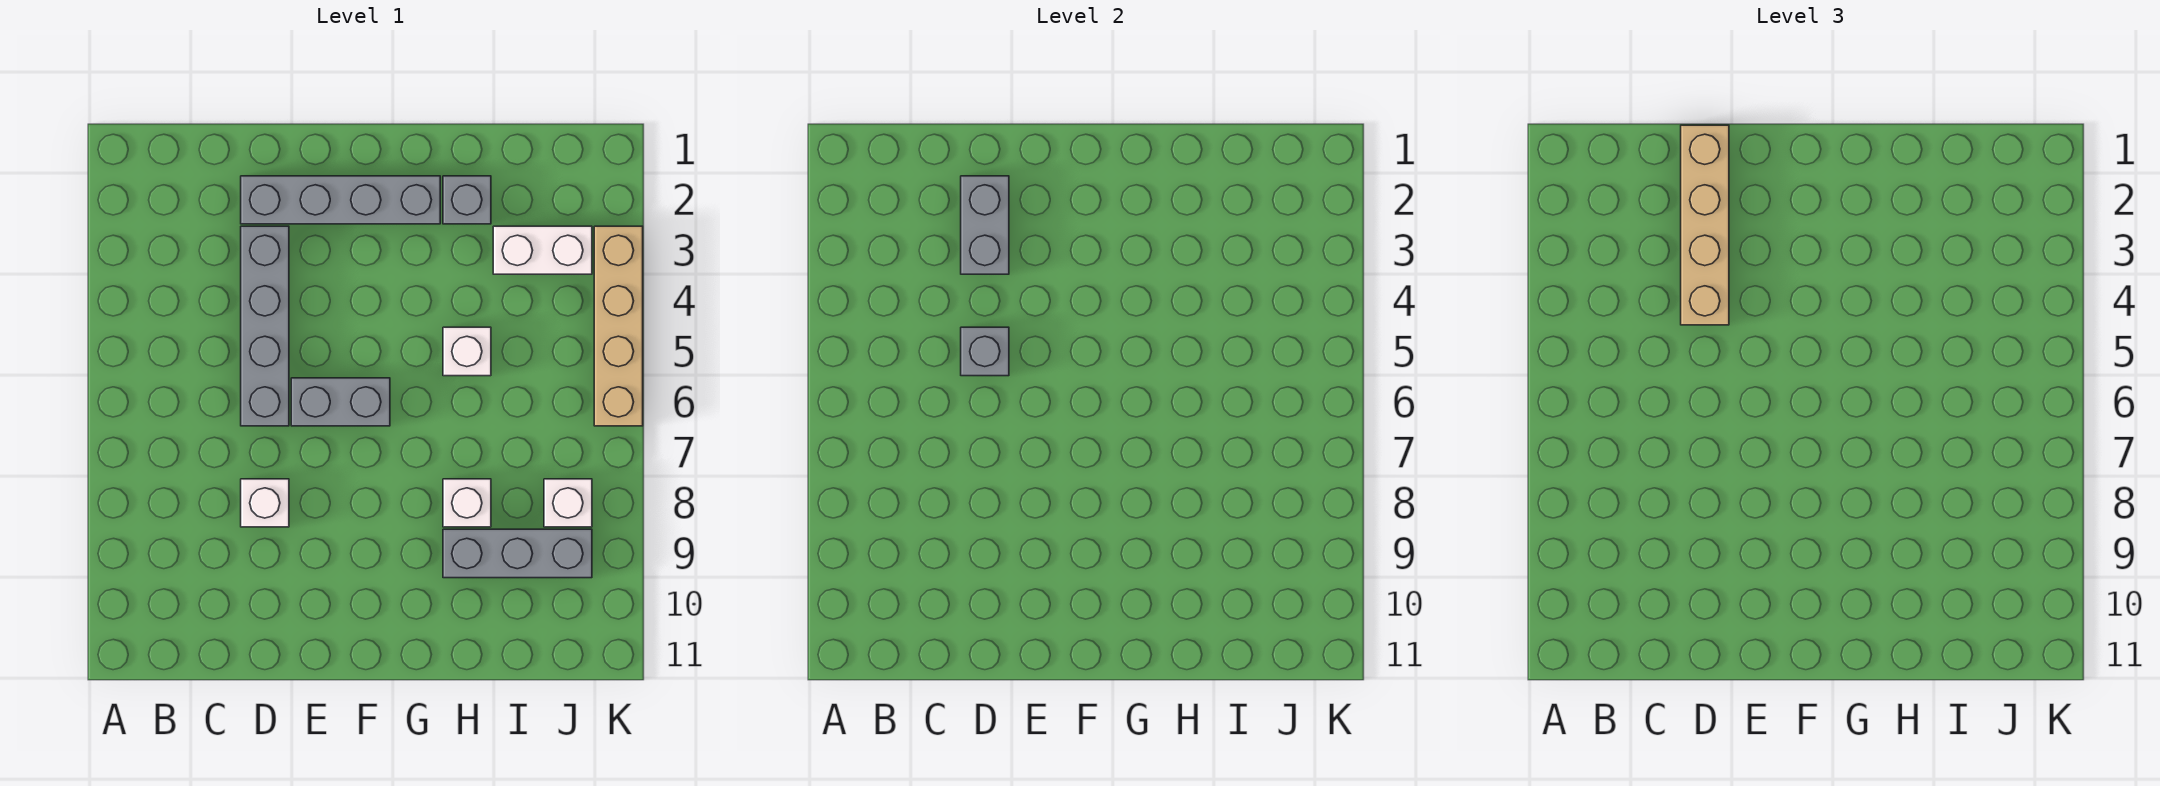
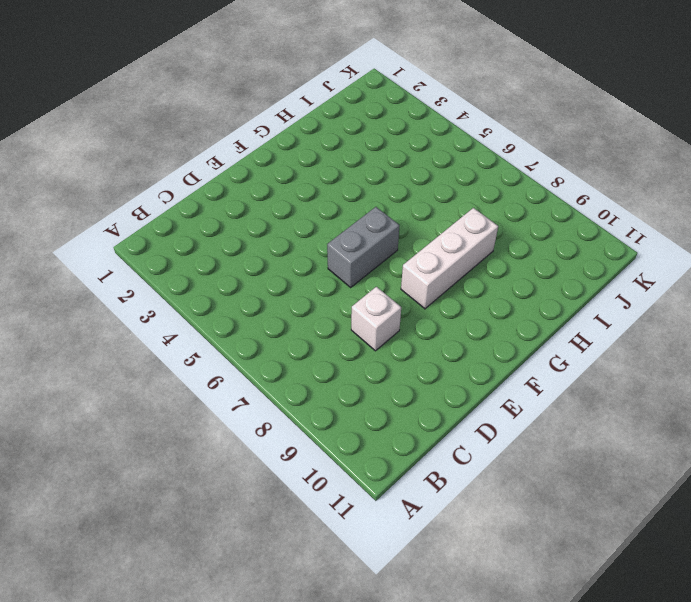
white brick F8:H8 level 1 -> white brick H8 level 1
none -> grey brick D2:G2 level 1
none -> grey brick D3:D6 level 1
none -> grey brick H2 level 1

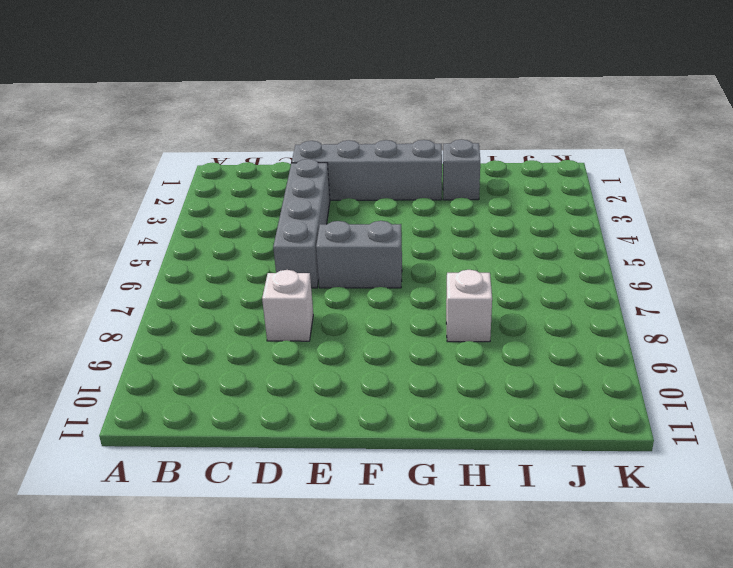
none -> white brick H5 level 1
none -> grey brick H9:J9 level 1
none -> white brick I3:J3 level 1

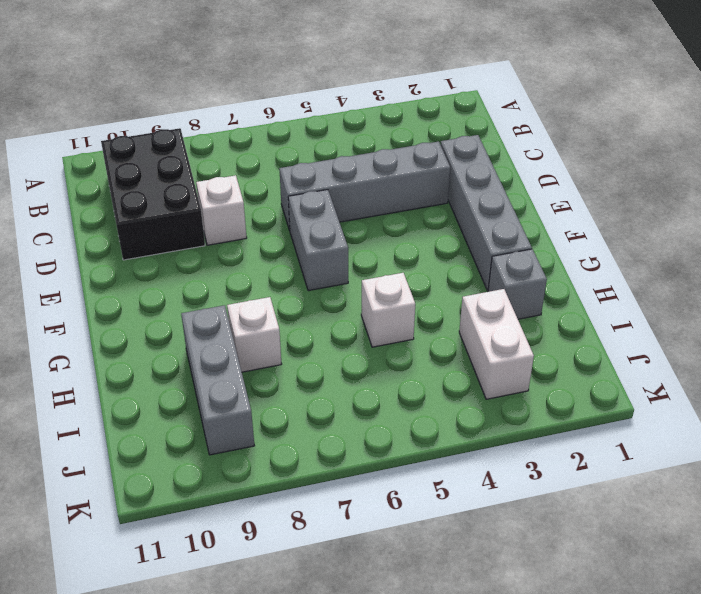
black brick B9:D10 level 1 -> none
none -> white brick J8 level 1
none -> tan brick K3:K6 level 1
none -> grey brick D2:D3 level 2

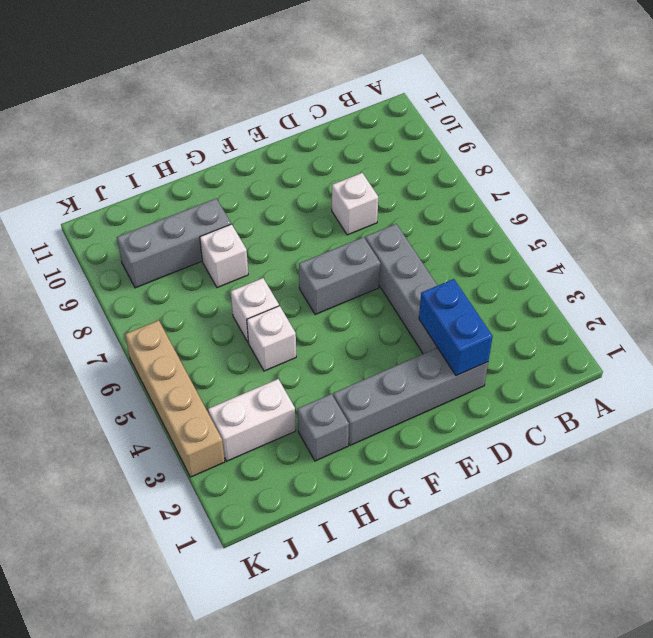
blue brick D2:D3 level 2 -> grey brick D2:D3 level 2
white brick H6 level 1 -> white brick J8 level 1
none -> grey brick D5 level 2
none -> tan brick D1:D4 level 3

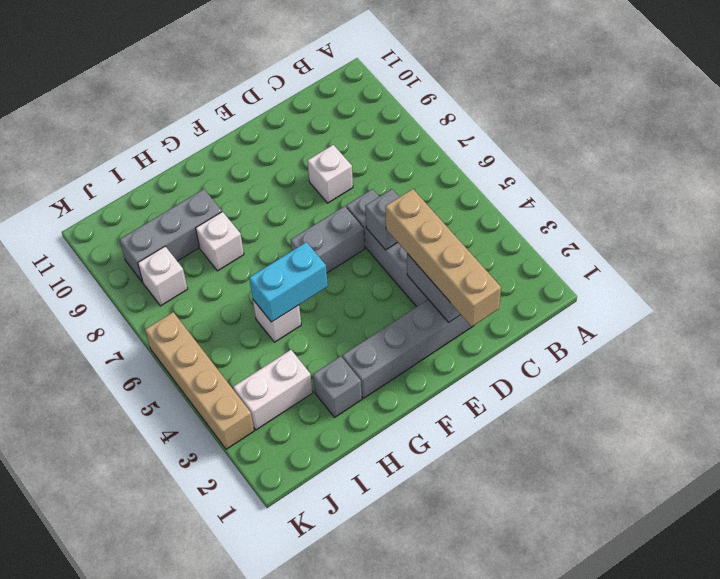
cyan brick G5:H5 level 2 -> none

